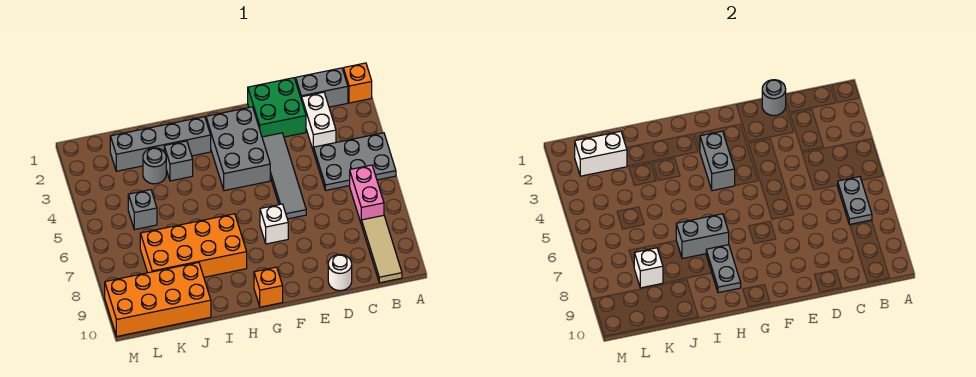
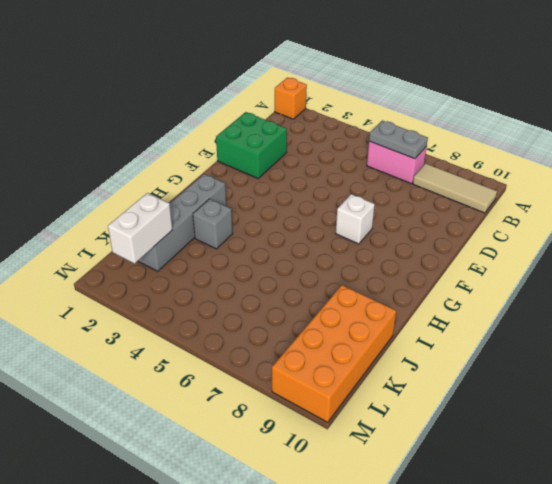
none -> grey plate A4:C5 level 1
none -> grey brick B1:C1 level 1
none -> white brick C2:C3 level 1

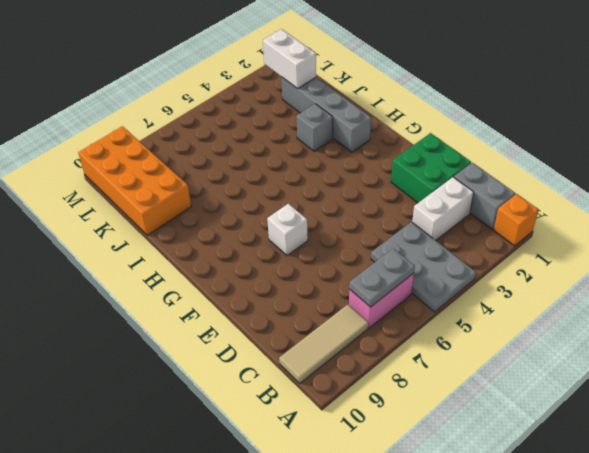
none -> white round brick D10 level 1
none -> grey tile E3:E6 level 1
none -> grey brick F2:G4 level 1

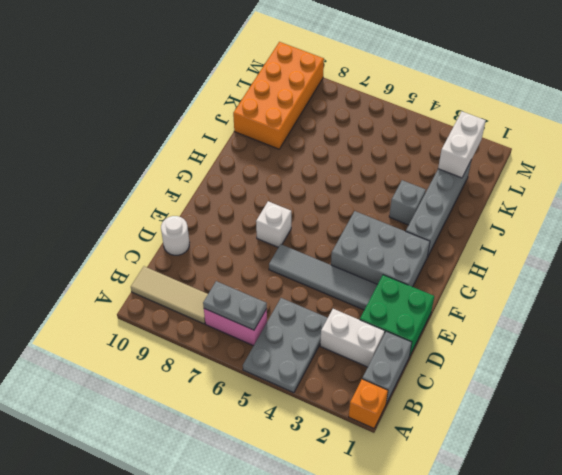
none -> orange brick G10 level 1
none -> orange brick H7:K8 level 1
none -> grey round brick J3 level 1

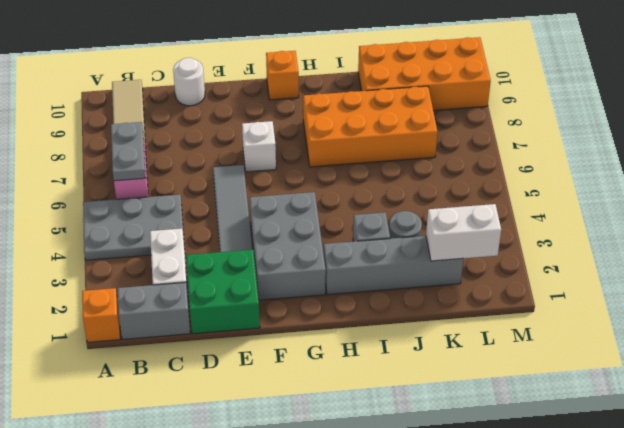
none -> grey brick K5 level 1
none -> grey round brick D1 level 2
none -> grey brick G3:G4 level 2

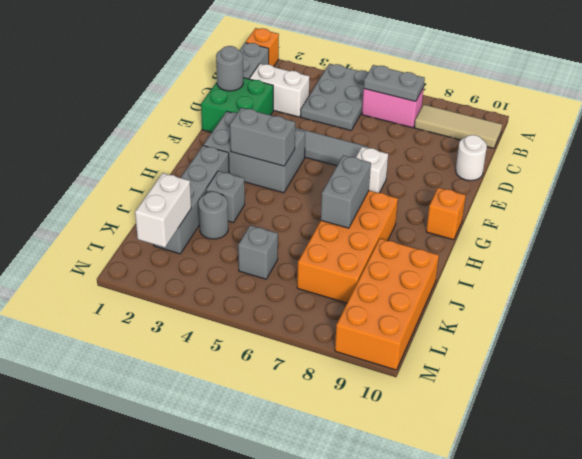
none -> grey plate H8:H9 level 2
none -> white brick K8 level 2

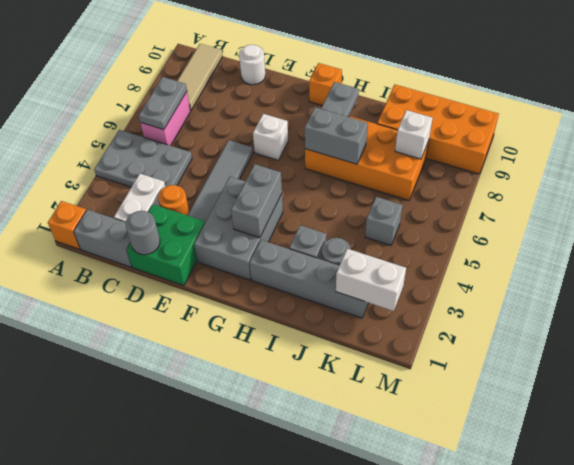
orange round brick D3 level 1 -> none

